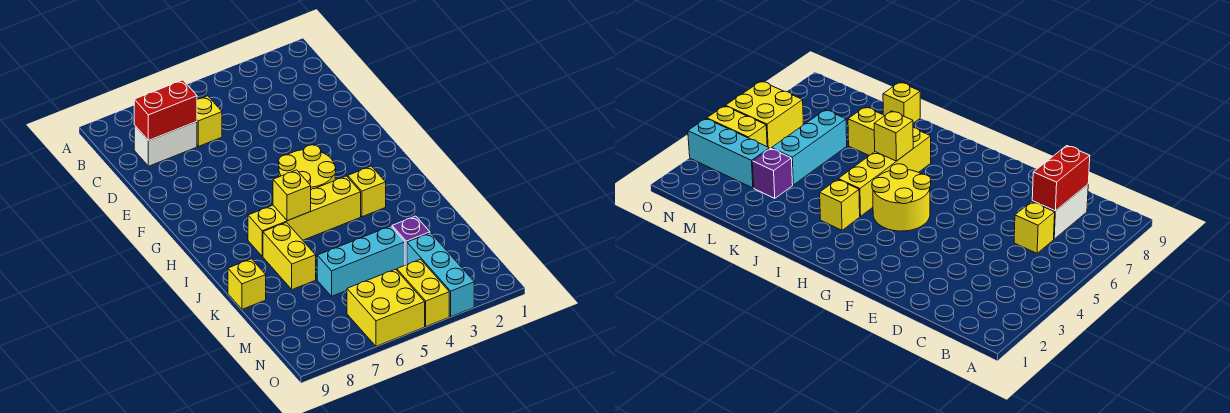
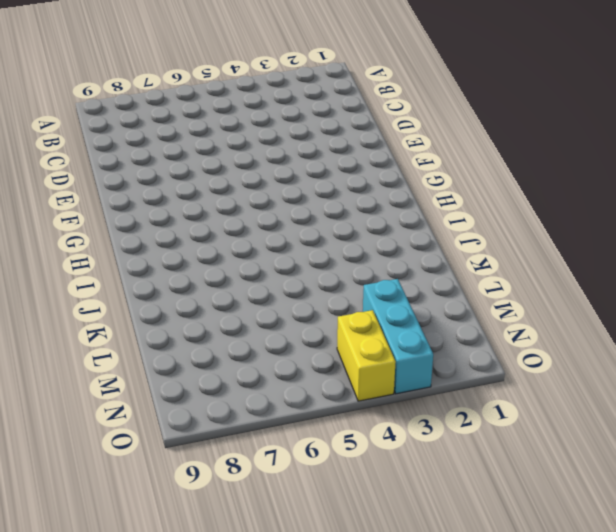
none -> yellow brick C6 level 1
none -> white brick C7:C8 level 1
none -> yellow round brick G4:H5 level 1

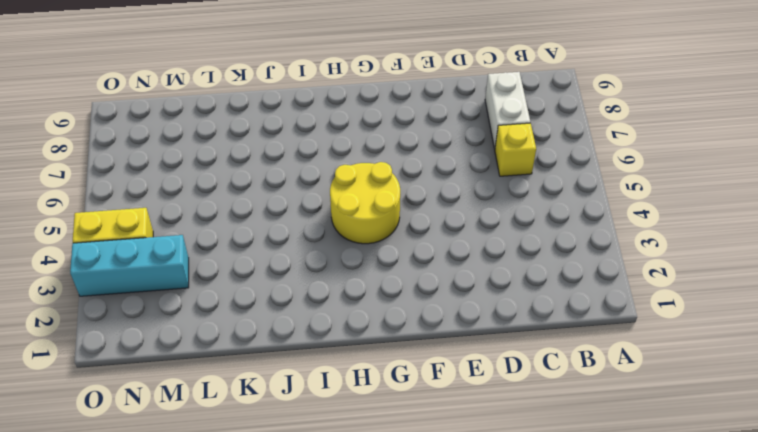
none -> yellow brick I3 level 1
none -> yellow brick I4:I7 level 1
none -> yellow brick J7:K7 level 1

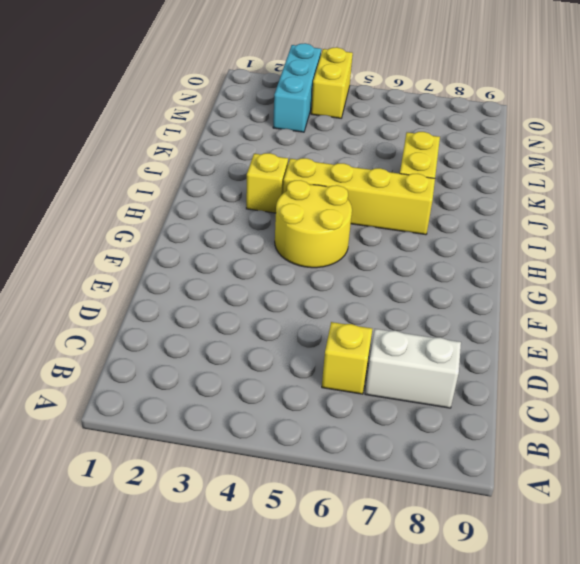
none -> yellow brick K9 level 1
none -> purple brick L3 level 1
none -> cyan brick L4:L6 level 1

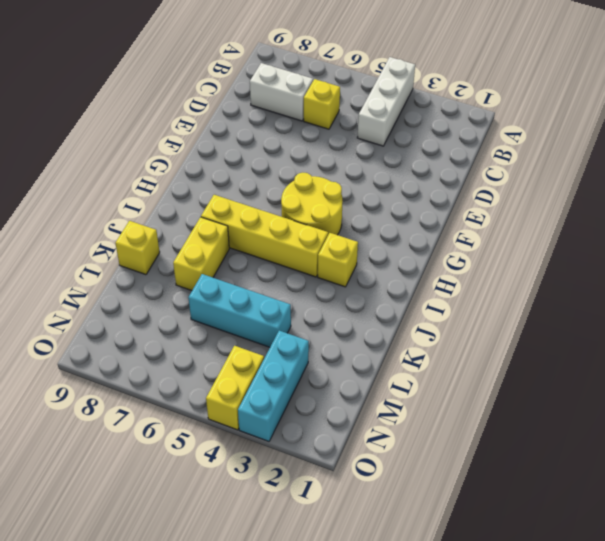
white brick A4:C4 level 1 -> none
none -> purple brick L3 level 1
none -> yellow brick N5:O6 level 1
none -> red brick C7:C8 level 2

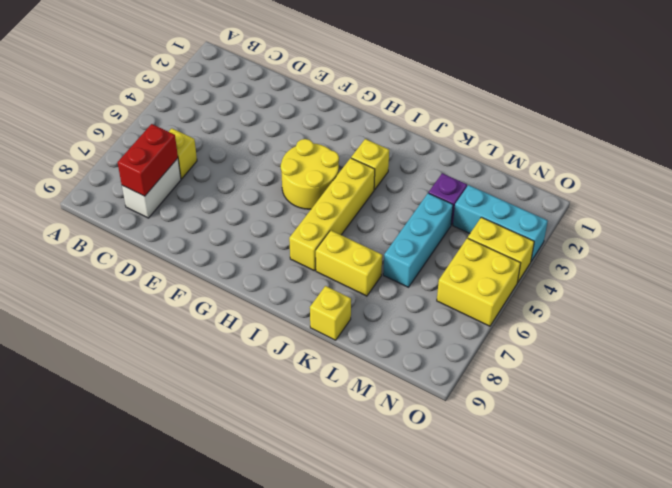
none -> yellow brick I6 level 2

